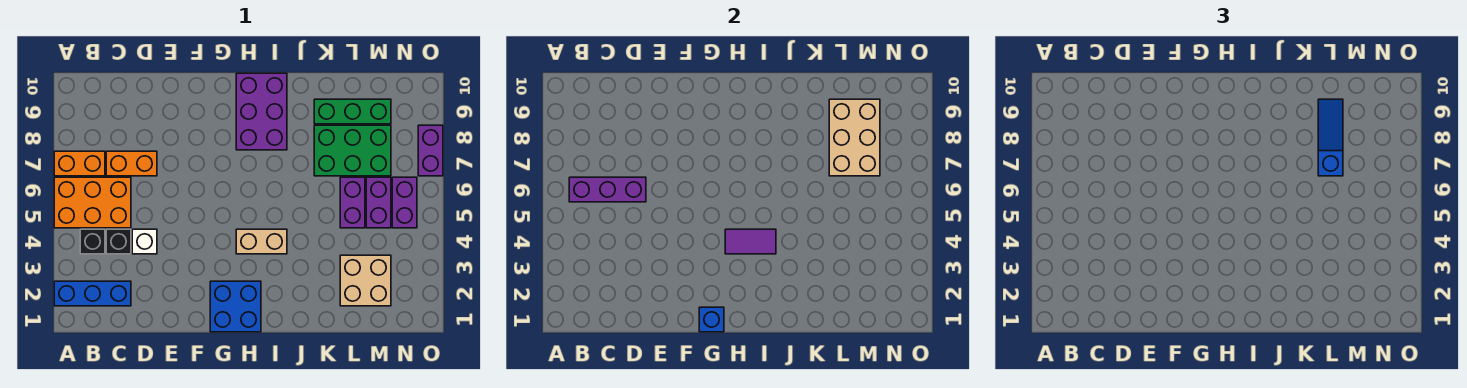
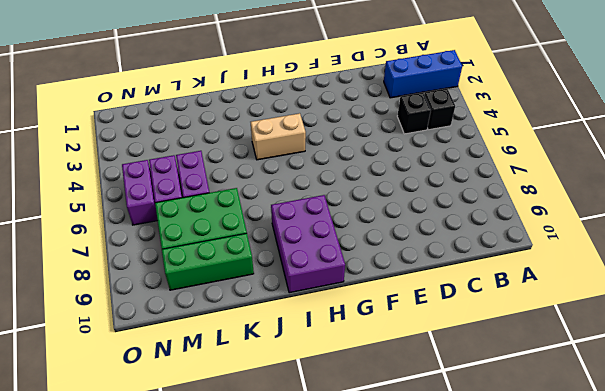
none -> orange brick A5:C6 level 1
none -> orange brick A7:B7 level 1
none -> orange brick C7:D7 level 1

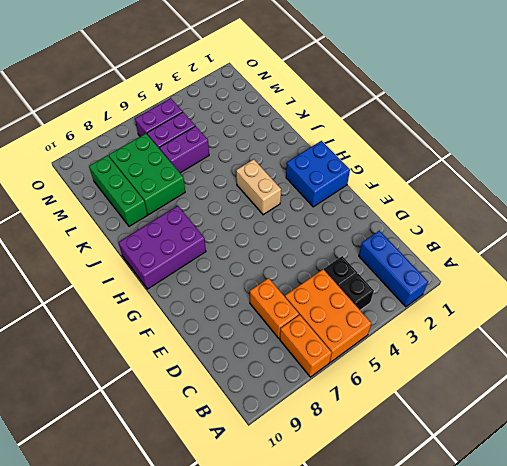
none -> white brick D4 level 1
none -> tan brick L2:M3 level 1
none -> purple brick O7:O8 level 1

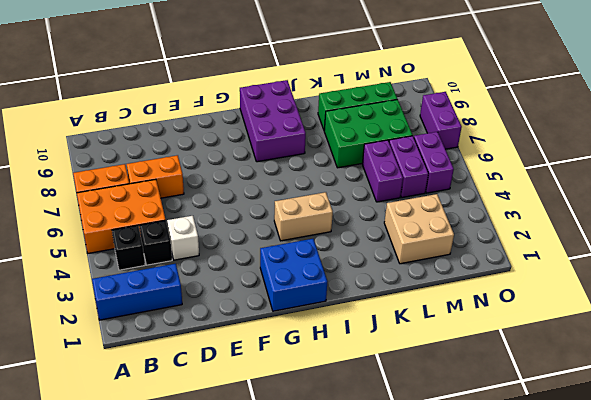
none -> purple brick B6:D6 level 2
none -> blue brick G1 level 2
none -> purple tile H4:I4 level 2

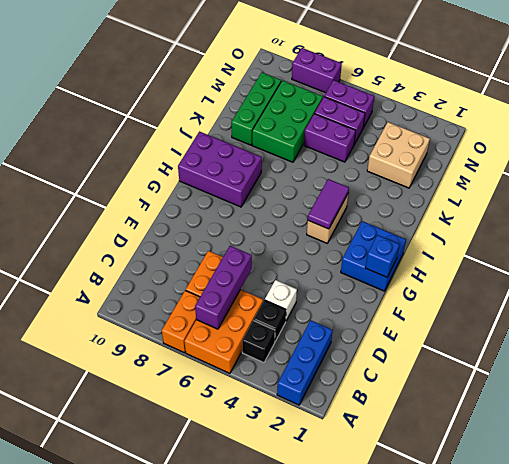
none -> tan brick L7:M9 level 2
none -> blue slope L7:L9 level 3 top 7

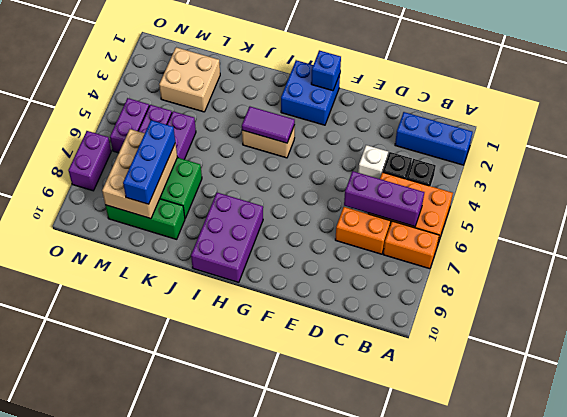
blue brick L7:L9 level 3 -> blue slope L7:L9 level 3 top 7

